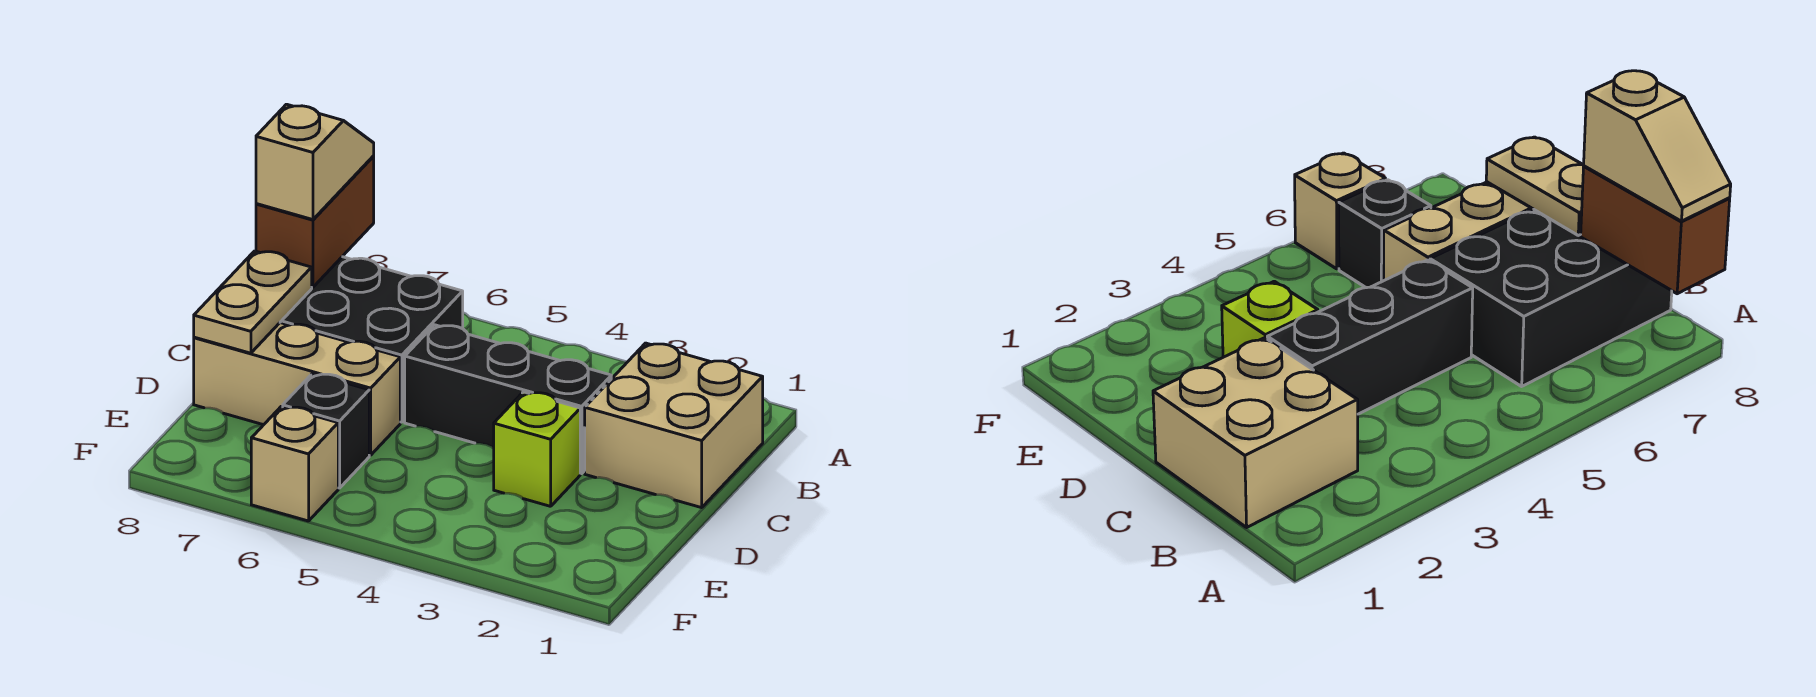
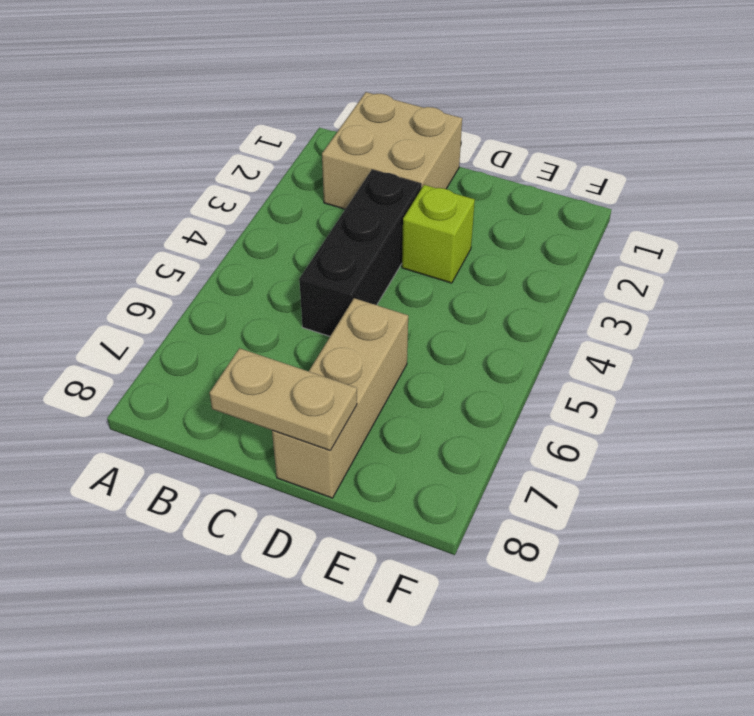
none -> black brick B6:C8 level 1
none -> black brick E6 level 1

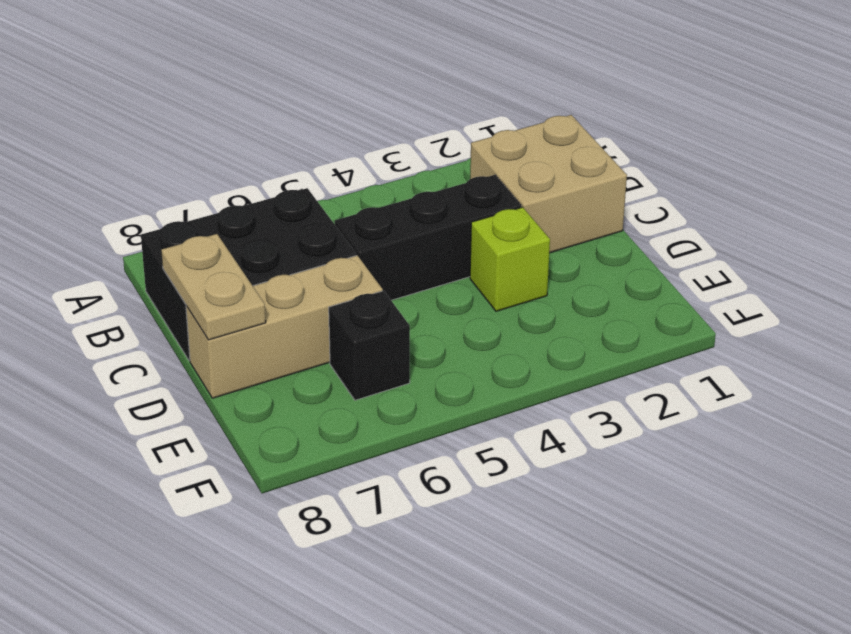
none -> tan brick F6 level 1
none -> brown brick A8:B8 level 2

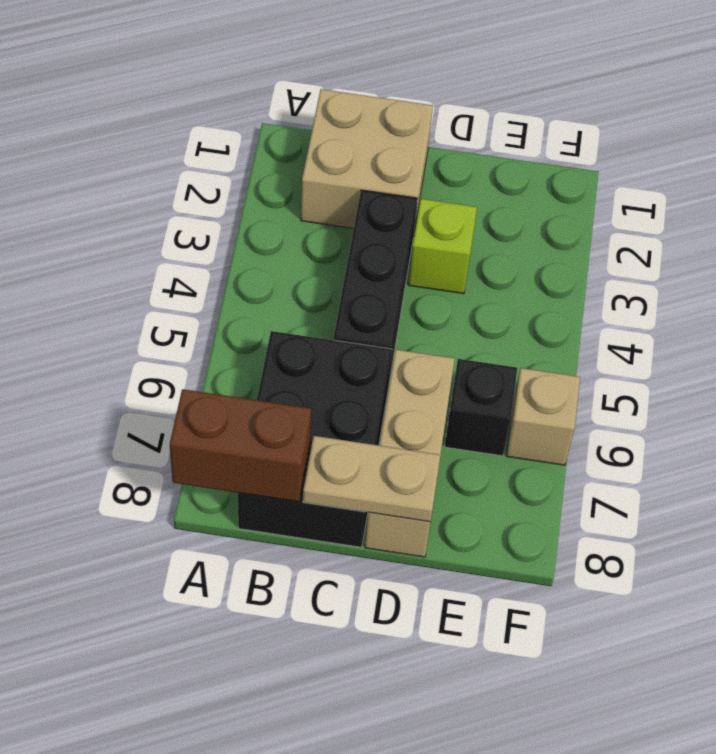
none -> tan slope A8:B8 level 3 top B

